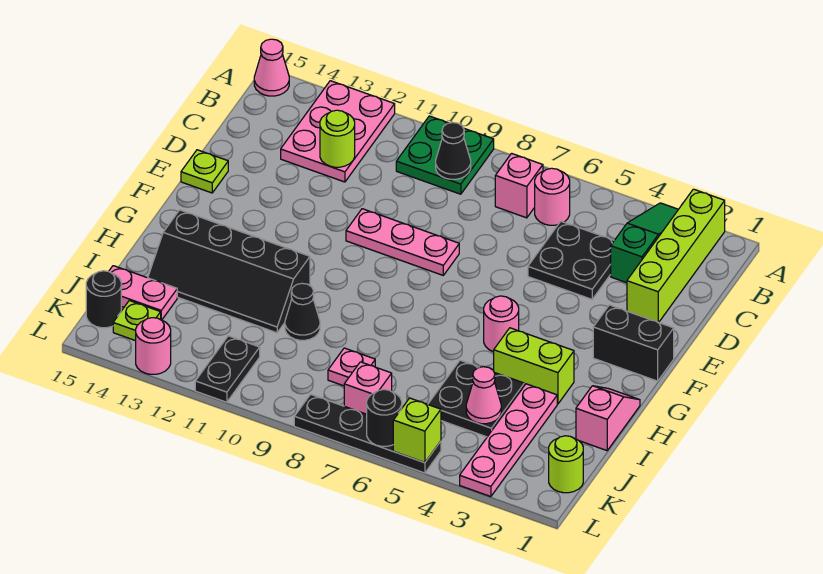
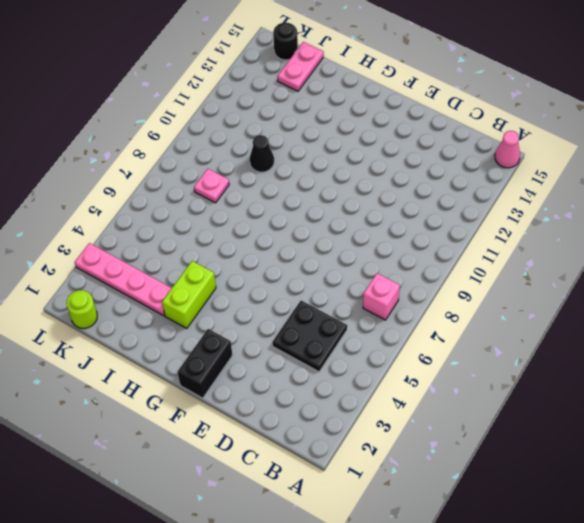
none -> lime brick A2:D2 level 1
none -> green slope A3:C3 level 1 top C
none -> green plate A9:B10 level 1
none -> pink plate A12:C13 level 1

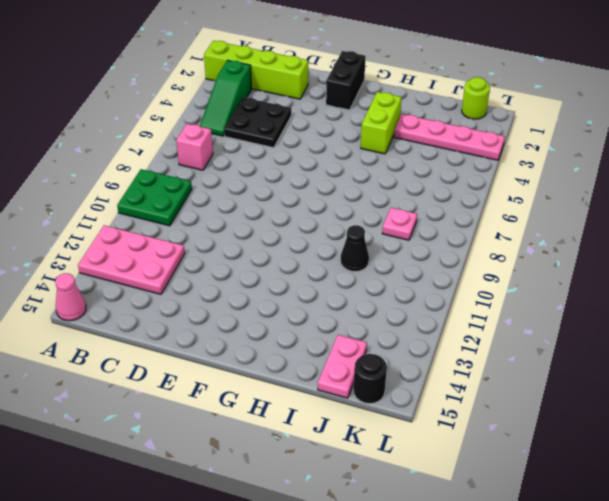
green slope B3:B5 level 1 top 3 -> green slope A3:C3 level 1 top C
none -> pink round brick B6 level 1
none -> pink plate E8:E10 level 1
none -> lime plate E15 level 1
none -> pink round brick G5 level 1

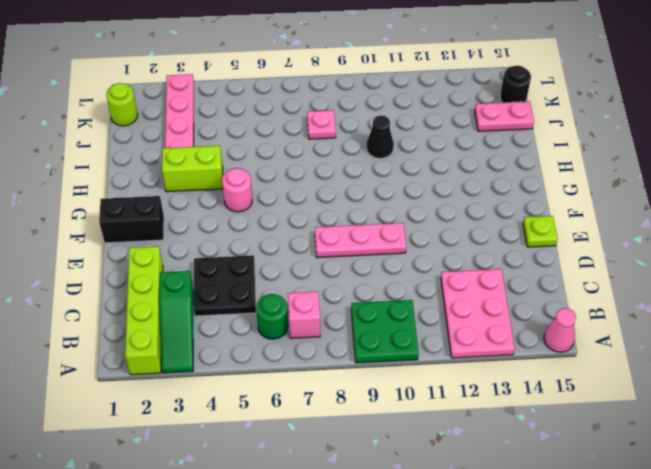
green round brick B6 level 1 -> pink round brick B6 level 1
none -> pink slope H1:I1 level 1 top I
none -> black slope H11:I14 level 1 top H
none -> black plate I4:J5 level 1
none -> pink brick K7 level 1

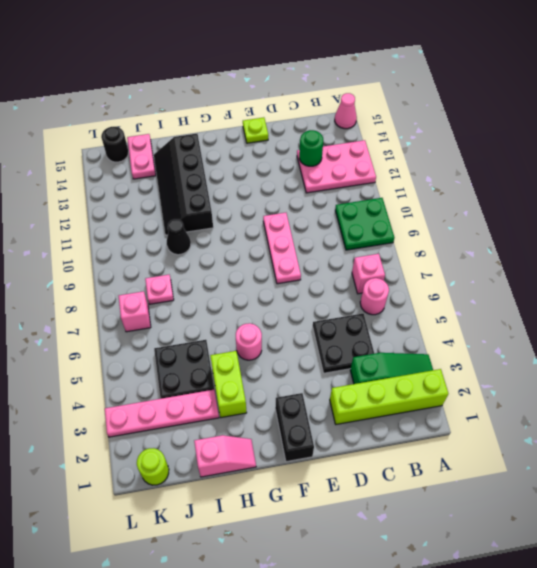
green round brick C13 level 2 -> none
none -> black plate K11:L11 level 1
none -> lime plate K14 level 1
none -> black plate L5:L8 level 1
none -> pink round brick L13 level 1

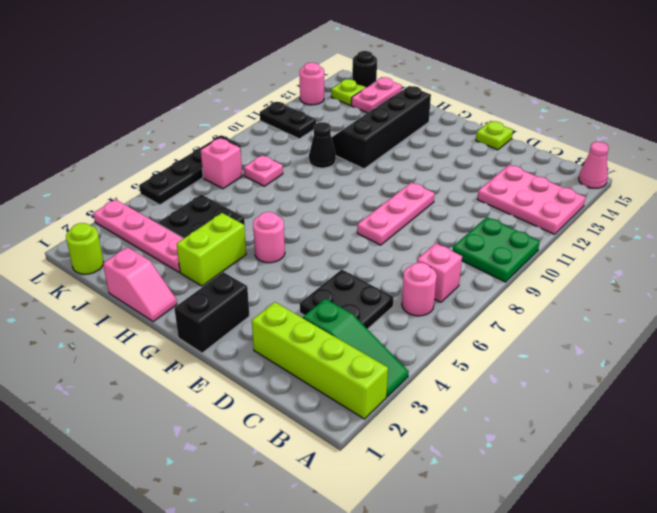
none -> black cone B9 level 2
none -> lime round brick C12 level 2
none -> pink cone J4 level 2
none -> lime brick L5 level 2

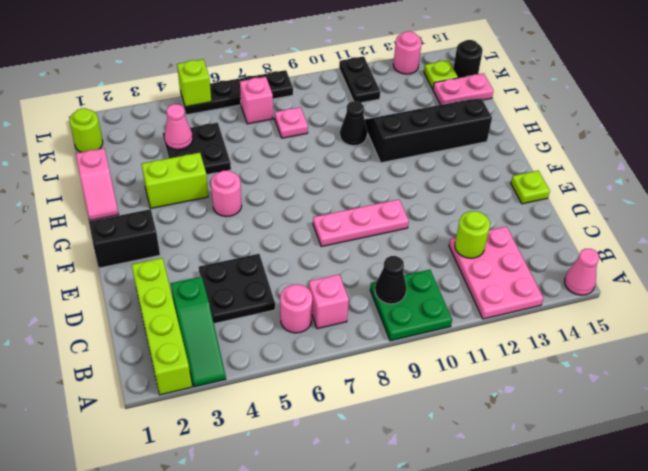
none -> pink plate I3:L3 level 1
none -> black round brick L6 level 2

